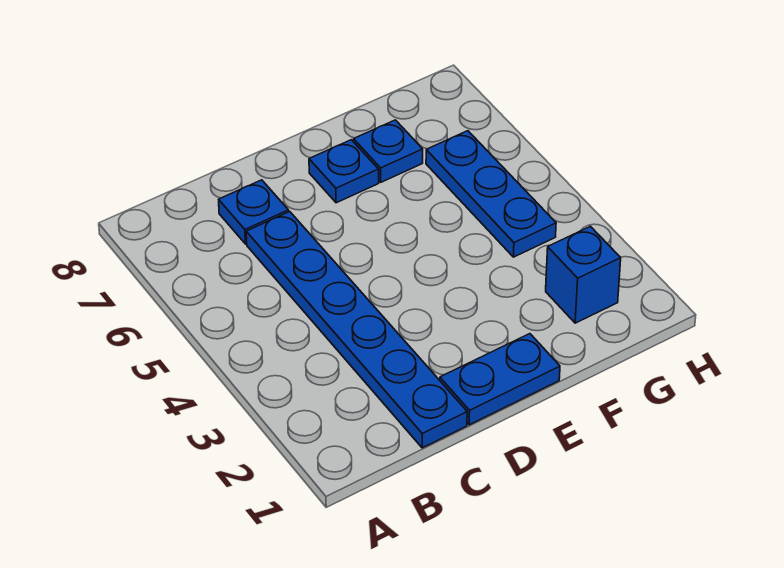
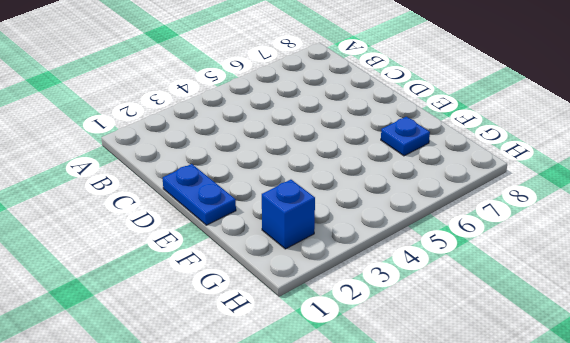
none -> blue plate C1:C6 level 1
none -> blue plate C7 level 1

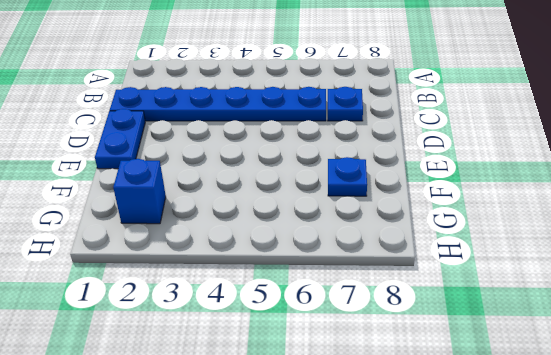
none -> blue plate E7 level 1
none -> blue plate G4:G6 level 1

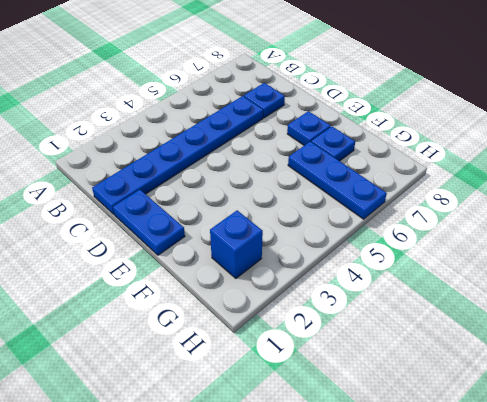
blue plate F6:H6 level 1 -> blue plate G4:G6 level 1

